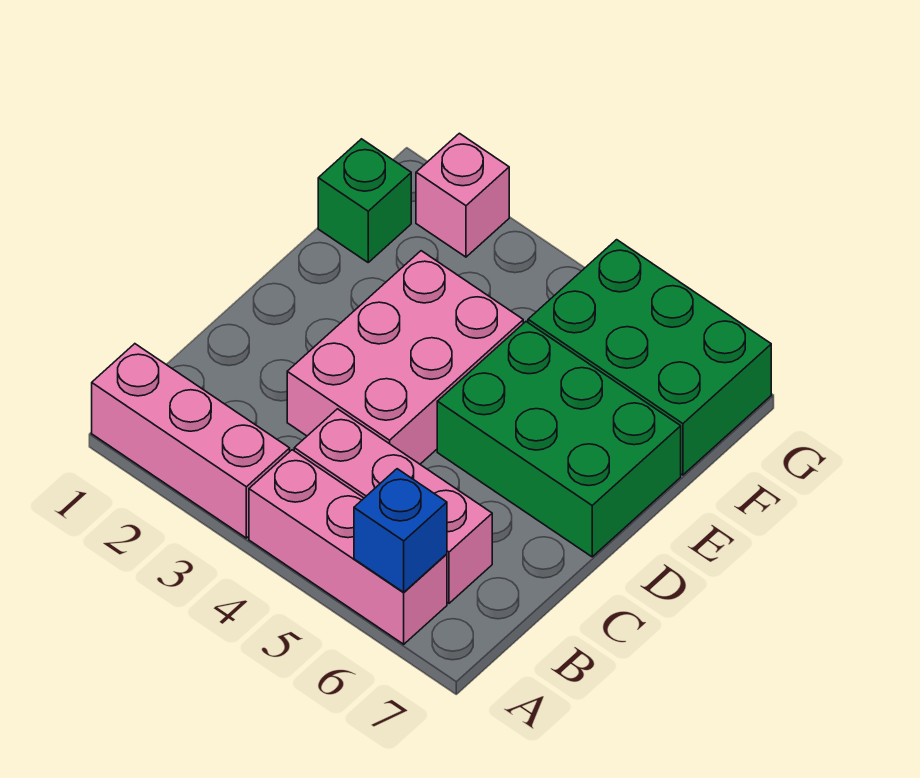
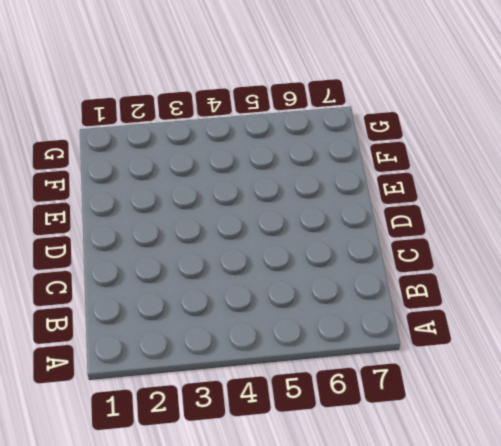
none -> pink brick A1:A3 level 1
none -> pink brick A4:A6 level 1

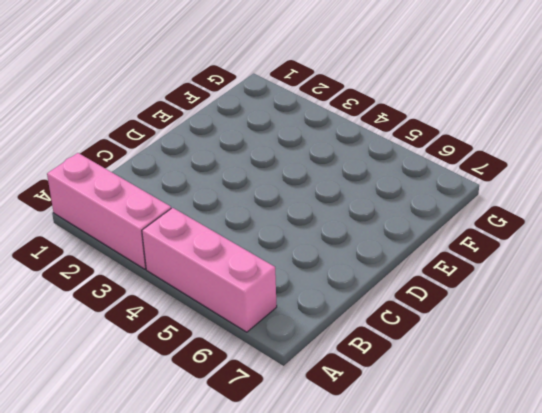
none -> pink brick B4:B6 level 1
none -> pink brick C3:E4 level 1

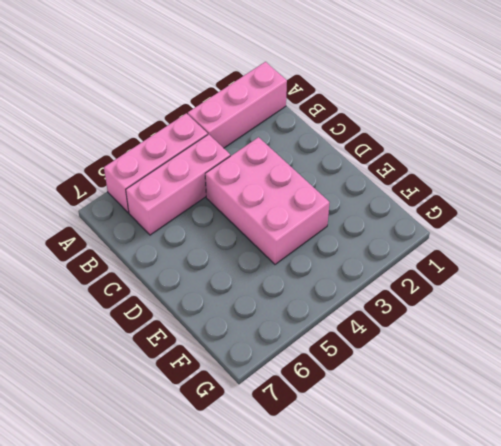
none -> green brick D5:E7 level 1
none -> green brick F1 level 1

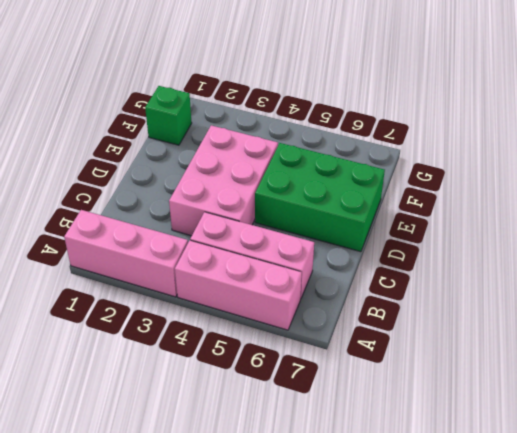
none -> green brick F5:G7 level 1
none -> pink brick G2 level 1

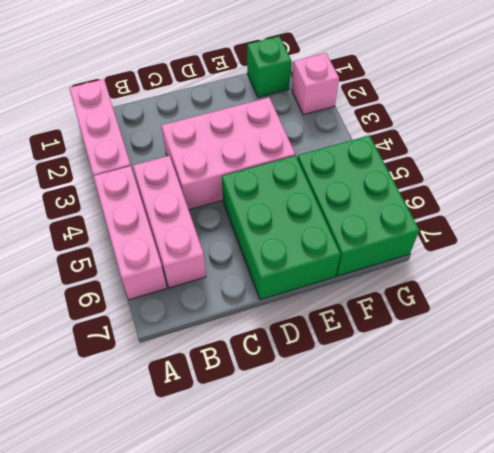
none -> blue brick A6 level 2

